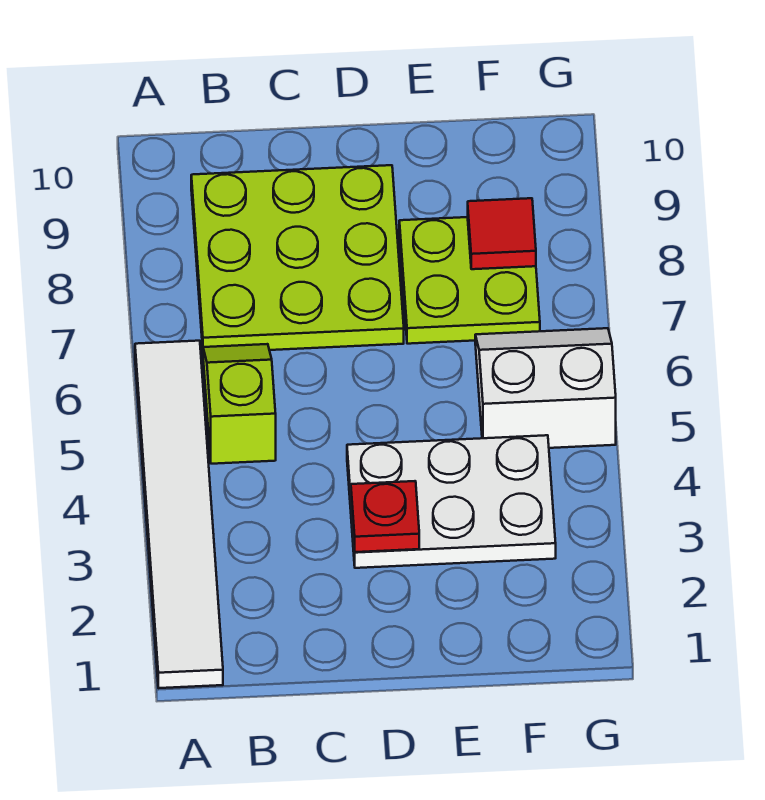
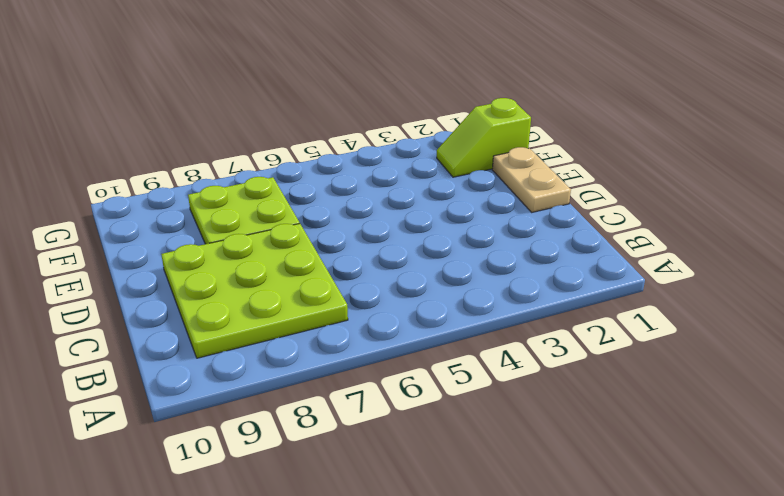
tan plate D1:E1 level 1 -> none
lime slope F1:F2 level 1 top 1 -> lime slope B5:B6 level 1 top 5
none -> white tile A1:A6 level 1
none -> white plate D3:F4 level 1

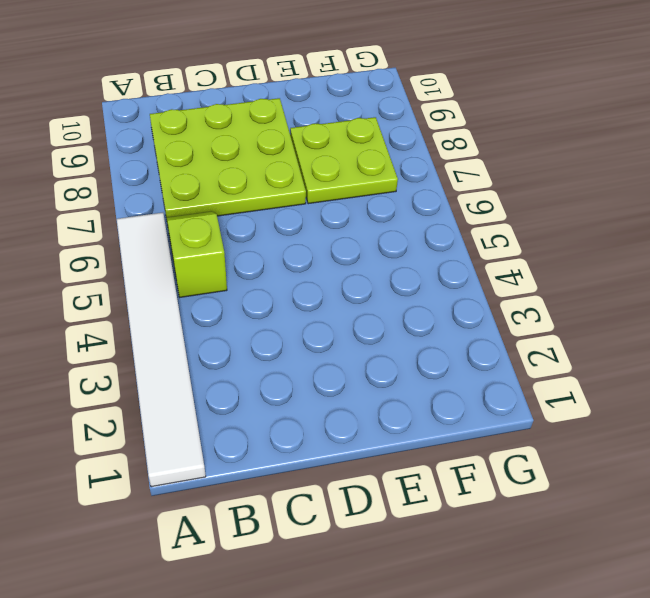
none -> white plate D3:F4 level 1
none -> white slope F5:G6 level 1 top 5

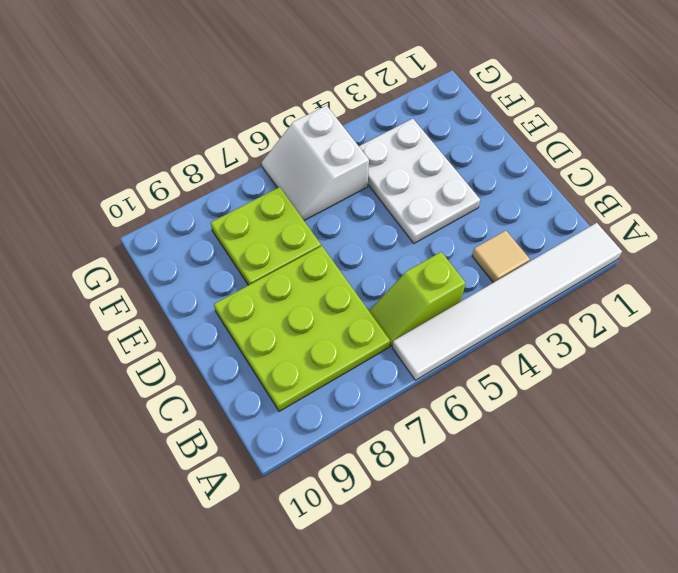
tan tile B3 level 1 -> none
none -> red plate D3 level 2
none -> red tile F8 level 2

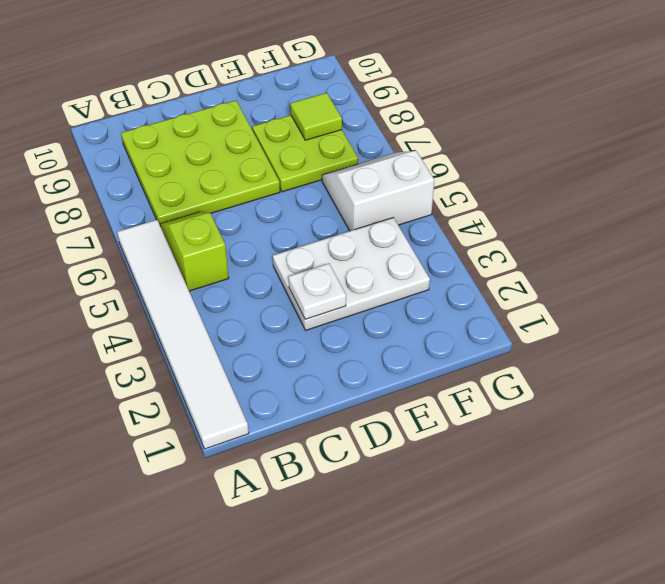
white plate D3 level 2 -> red plate D3 level 2
lime tile F8 level 2 -> red tile F8 level 2

